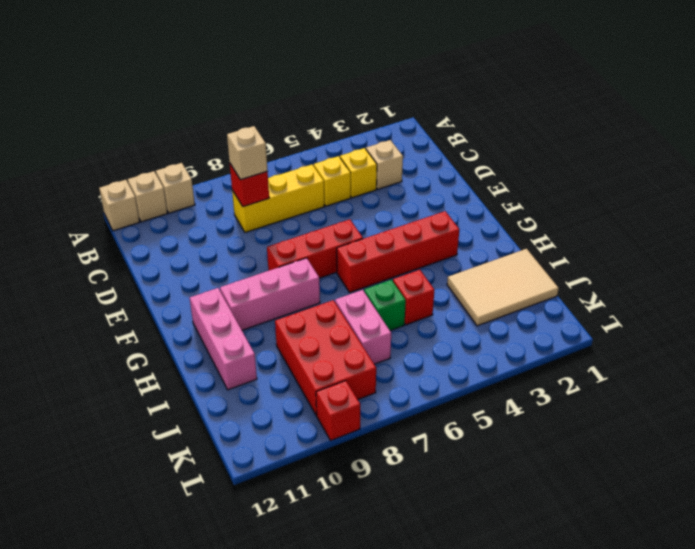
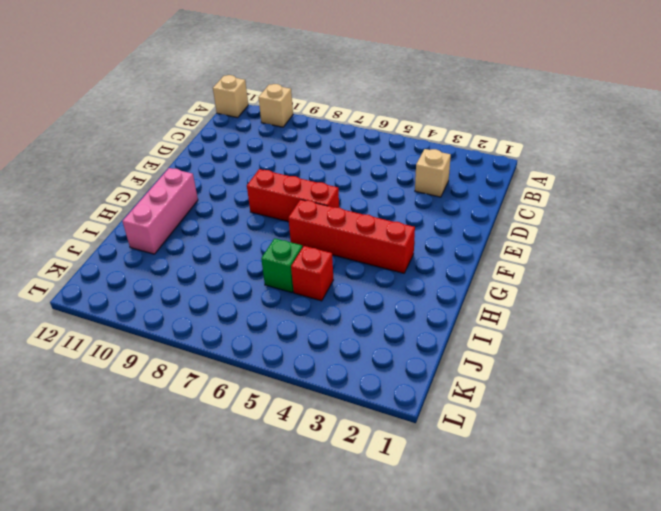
none -> tan brick A11 level 1
none -> yellow brick C4 level 1
none -> yellow brick C5 level 1

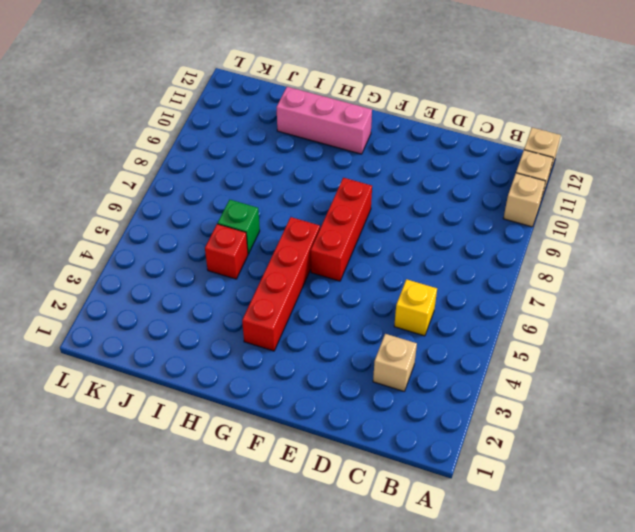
none -> yellow brick C4 level 1
none -> yellow brick C6:C8 level 1
none -> pink brick G8:G10 level 1

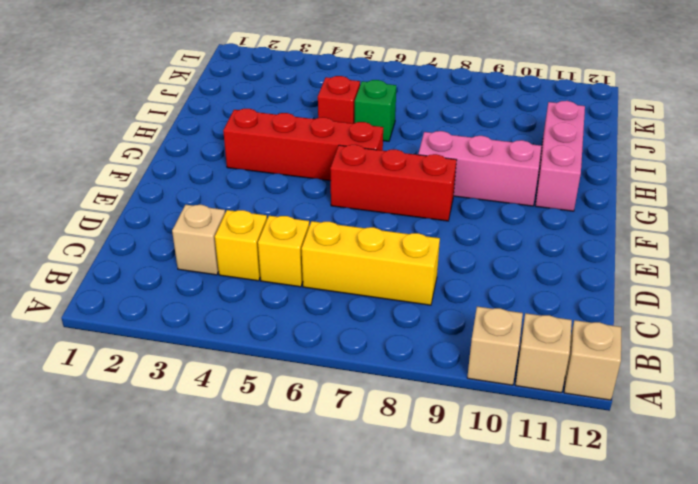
none -> tan tile I1:J3 level 1
none -> pink brick I7:J7 level 1
none -> red brick I8:K9 level 1

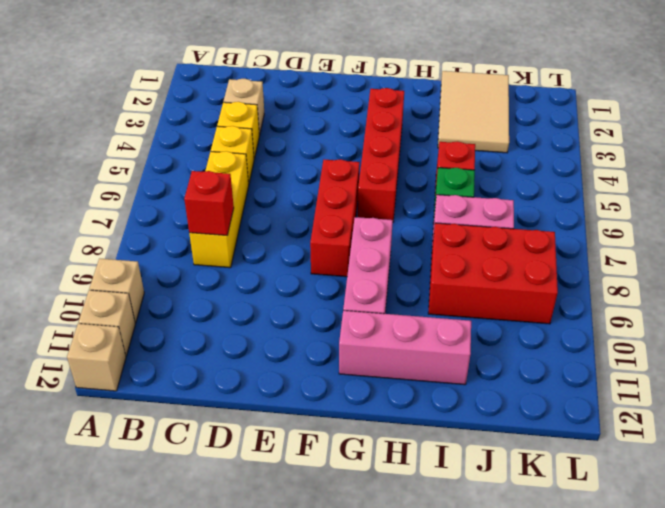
none -> red brick L9 level 1
none -> tan brick C8 level 3

